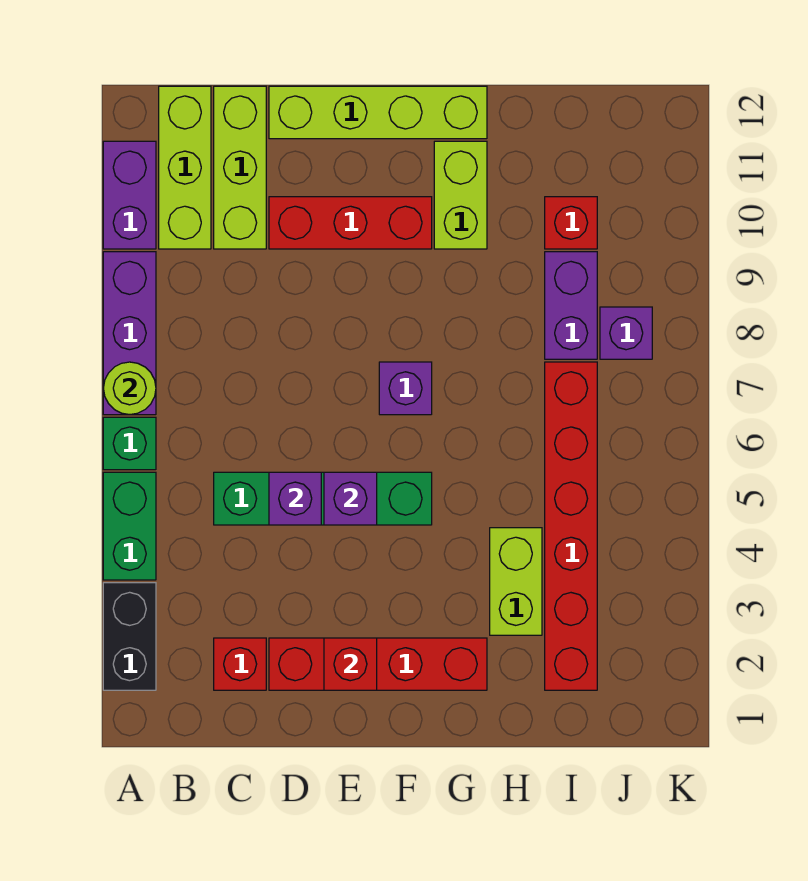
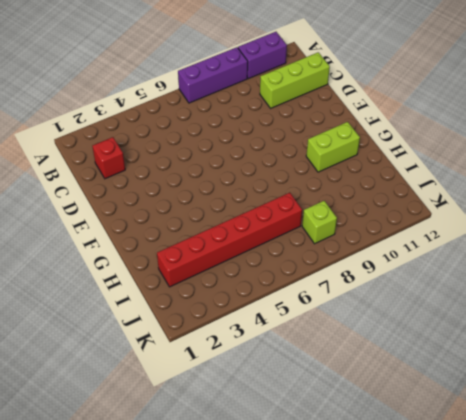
lime brick J8 level 1 -> purple brick J8 level 1
none -> black brick A2:A3 level 1
none -> green brick A4:A5 level 1
none -> green brick A6 level 1

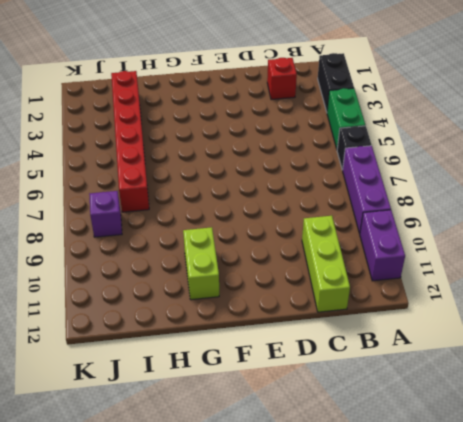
black brick A6 level 1 -> green brick A6 level 1
none -> lime brick B10:B12 level 1
none -> green brick C5:F5 level 1
none -> red brick D2:G2 level 1

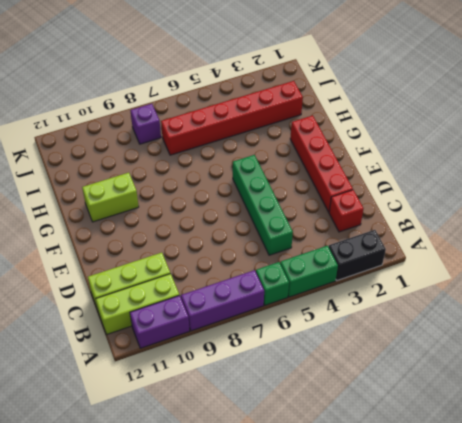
none -> red brick D10:F10 level 1
none -> lime brick D12:G12 level 1
none -> purple brick F7 level 1

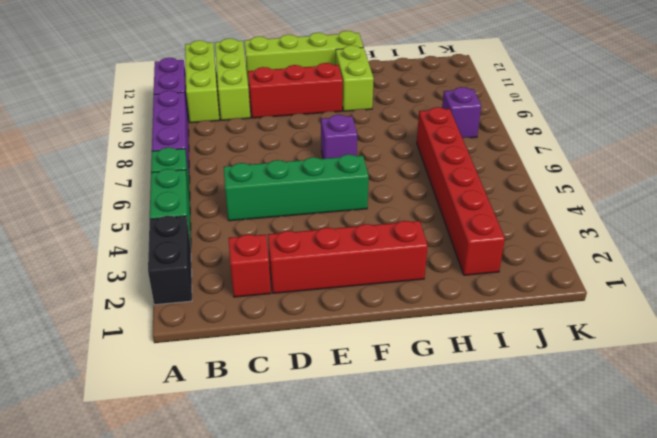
none -> lime brick H3:H4 level 1
none -> purple brick I8:I9 level 1
none -> red brick I10 level 1

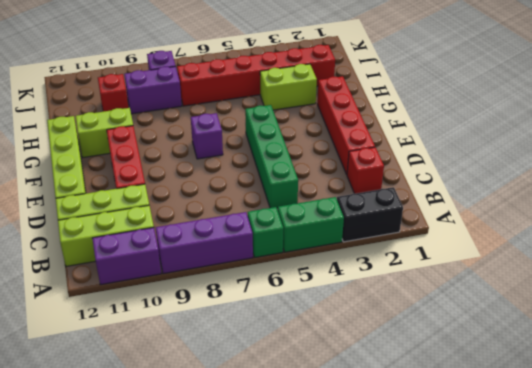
none -> lime round brick A7 level 2
none -> purple brick D5 level 2
none -> red brick E2 level 2

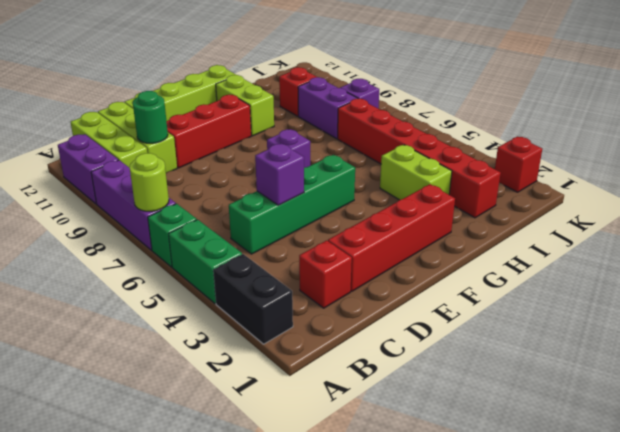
green round brick C10 level 2 -> none
red brick K2 level 1 -> red brick E2 level 2
none -> purple brick E5 level 2

